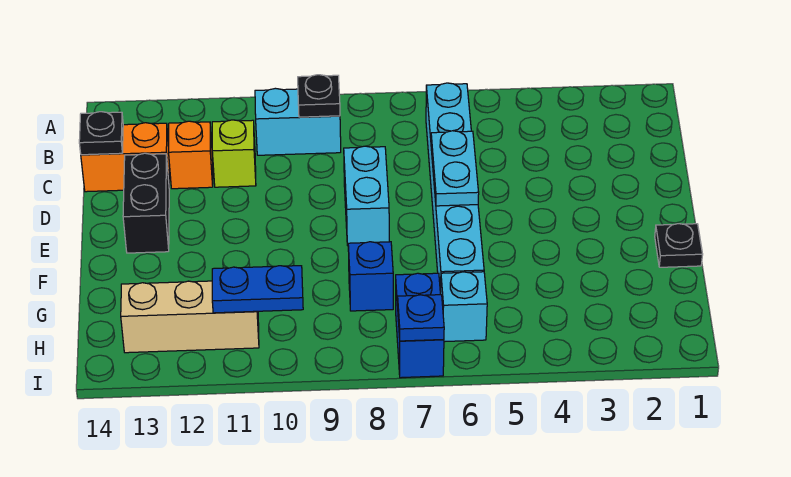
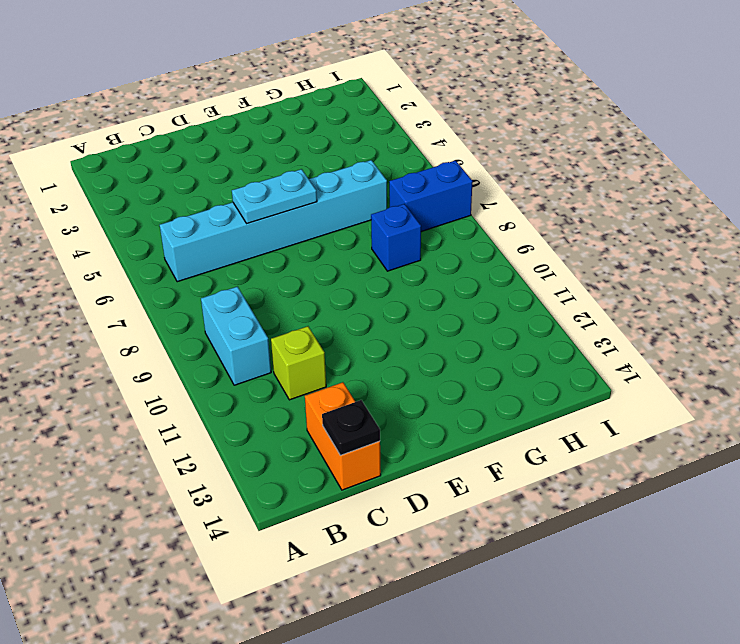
none -> orange brick C12 level 1
none -> cyan brick D8:E8 level 1
none -> black brick D13:E13 level 1

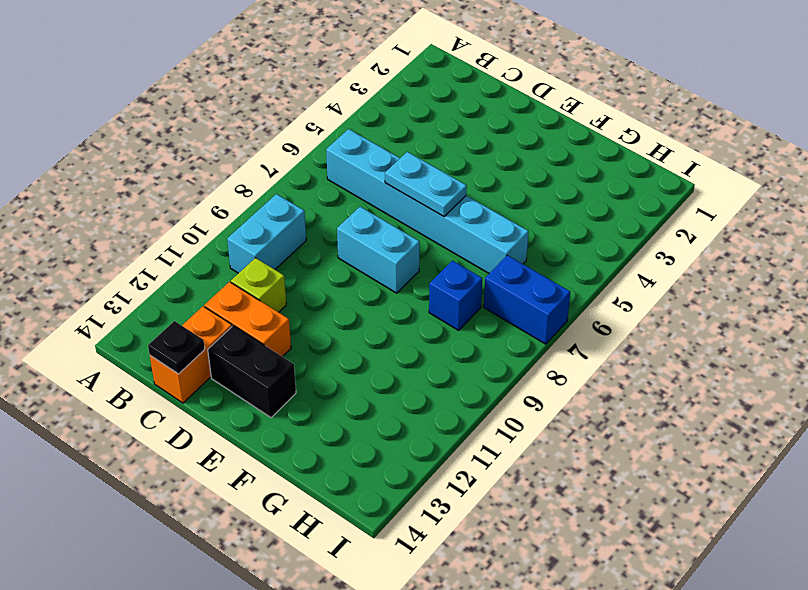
orange brick C12:D12 level 1 -> orange brick C12 level 1
none -> black plate F1 level 1
none -> cyan brick H6 level 1
none -> tan brick H11:H13 level 1

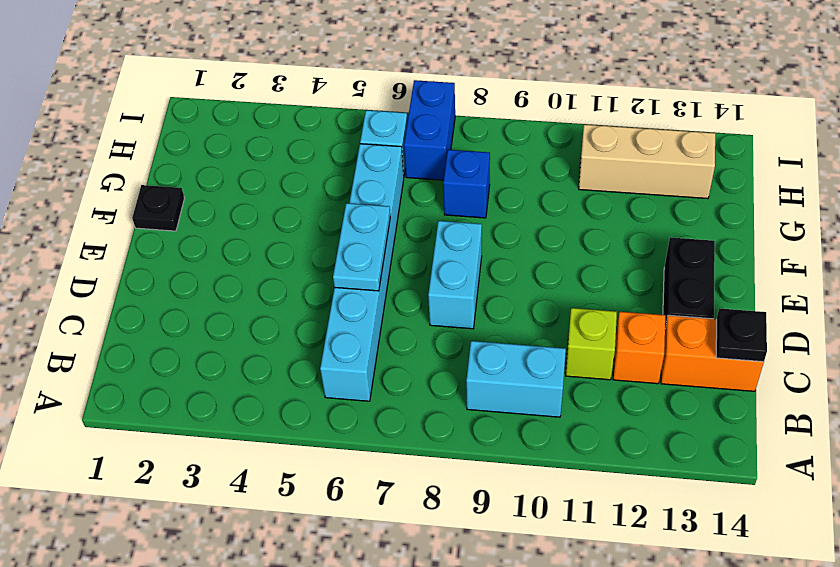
none -> black plate B9 level 2
none -> blue plate H10:H11 level 2
none -> blue plate I7 level 2

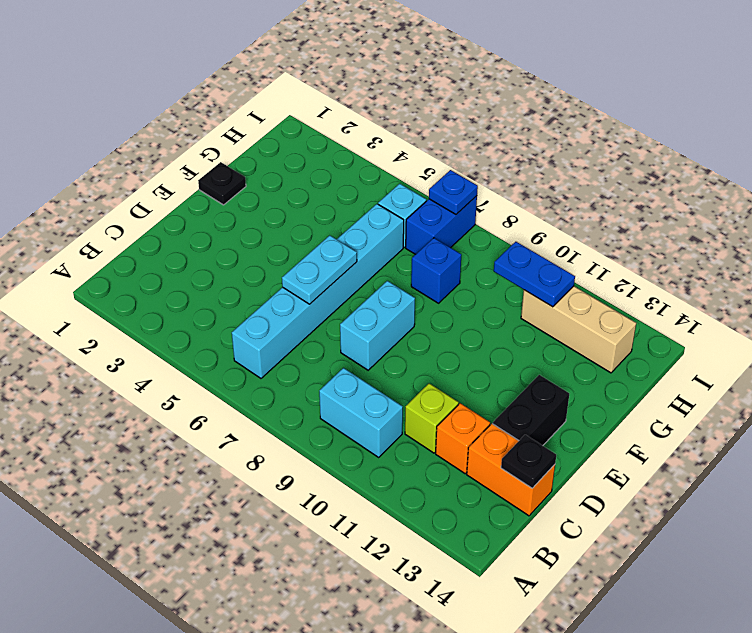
none -> black plate B9 level 2

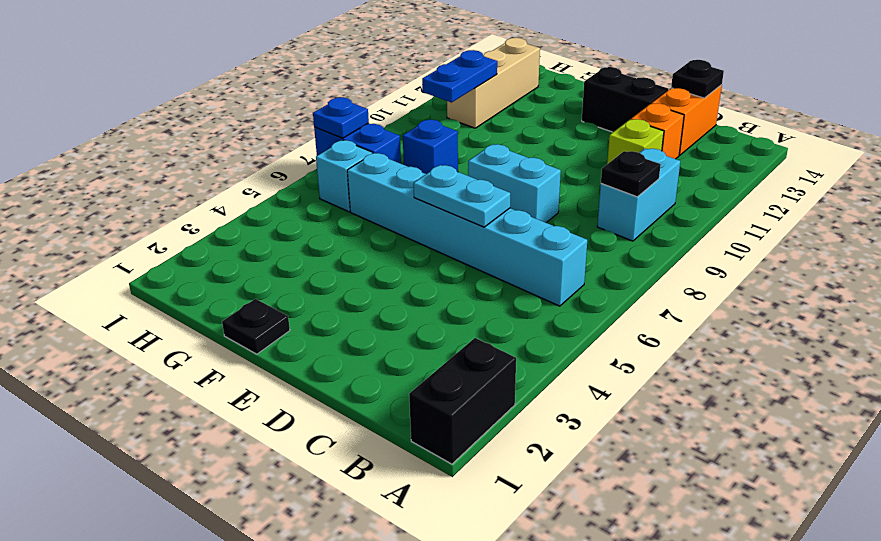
black brick A1:A2 level 1 -> none

